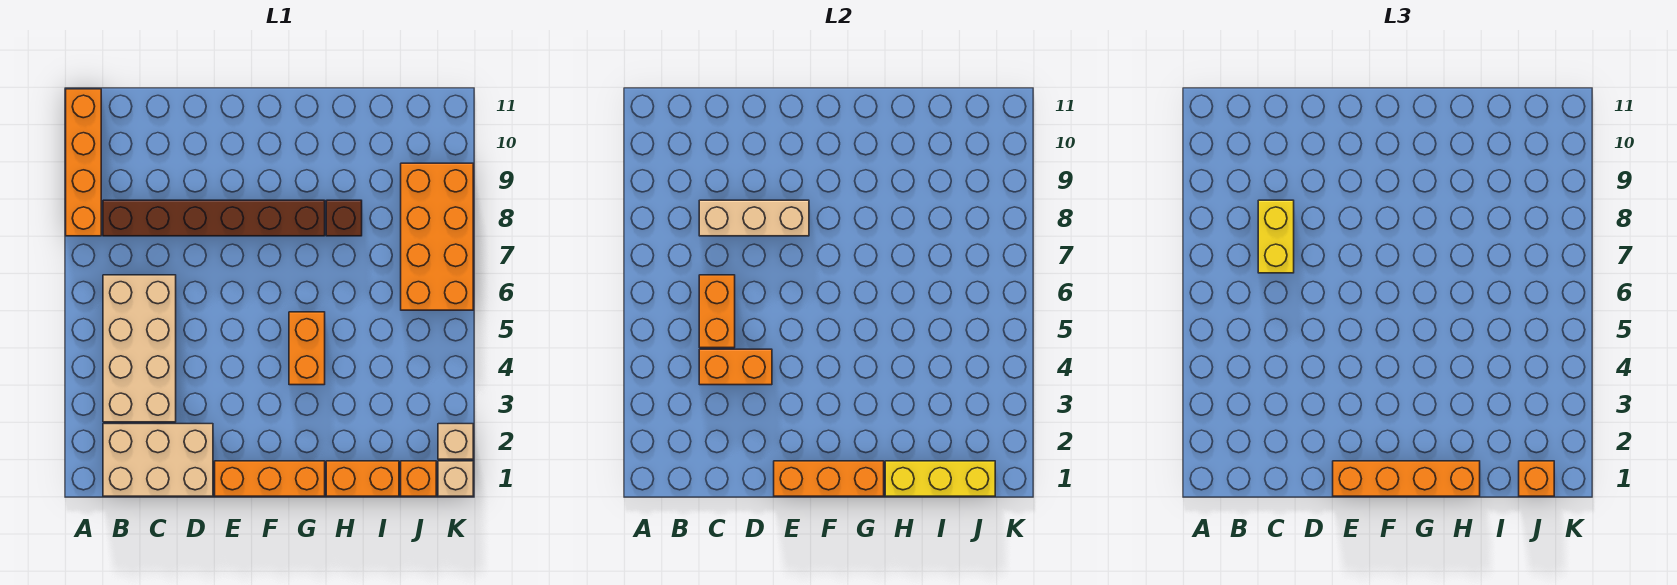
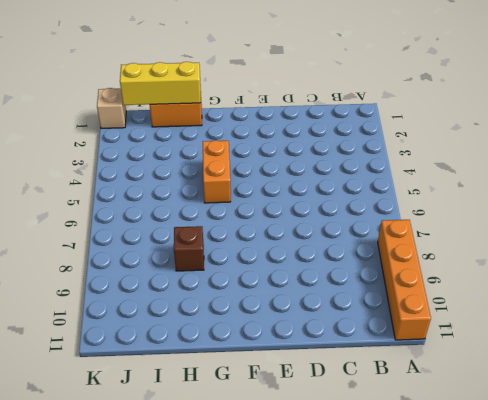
none -> tan brick B1:D2 level 1
none -> tan brick B3:C6 level 1
none -> brown brick B8:G8 level 1

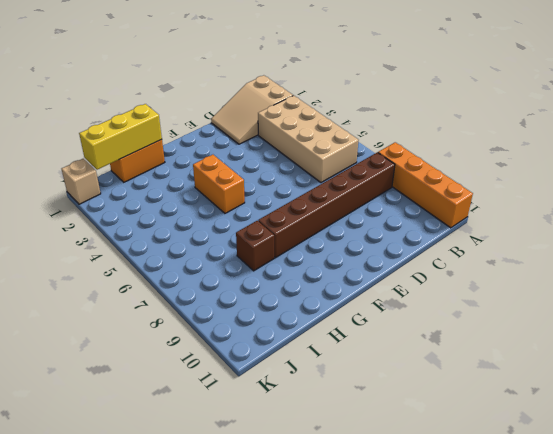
tan slope B1:D2 level 1 top B -> tan brick B1:D2 level 1
none -> orange brick E1:G1 level 1
none -> orange brick J1 level 1
none -> orange brick J6:K9 level 1

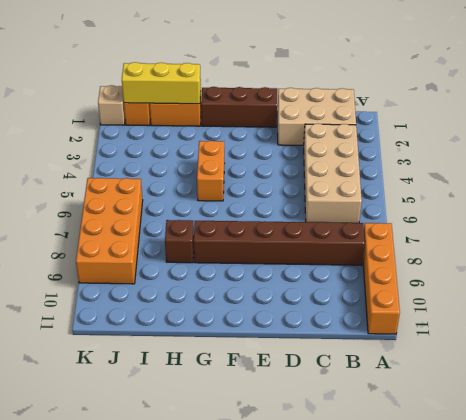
brown brick E1:G1 level 1 -> orange brick E1:G1 level 1
none -> tan brick K2 level 1
none -> orange brick C4:D4 level 2
none -> orange brick C5:C6 level 2

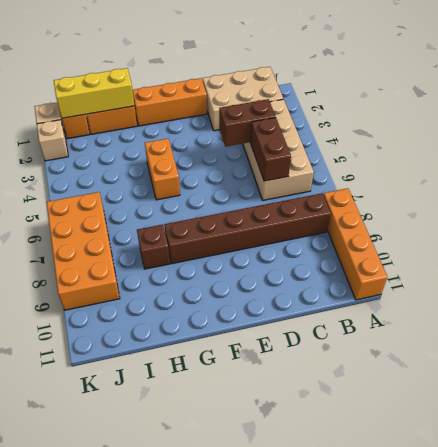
brown brick C4:D4 level 2 -> orange brick C4:D4 level 2
brown brick C5:C6 level 2 -> orange brick C5:C6 level 2
none -> tan brick C8:E8 level 2
none -> orange brick E1:G1 level 2
none -> yellow brick C7:C8 level 3

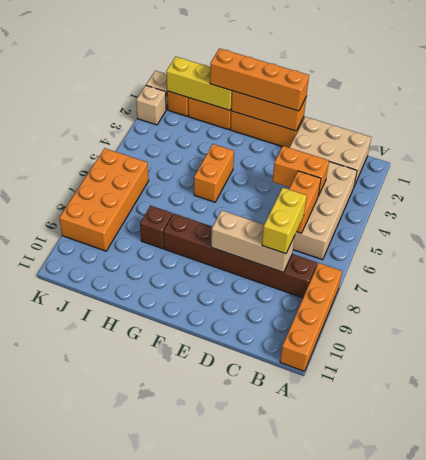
none -> orange brick J1 level 3

